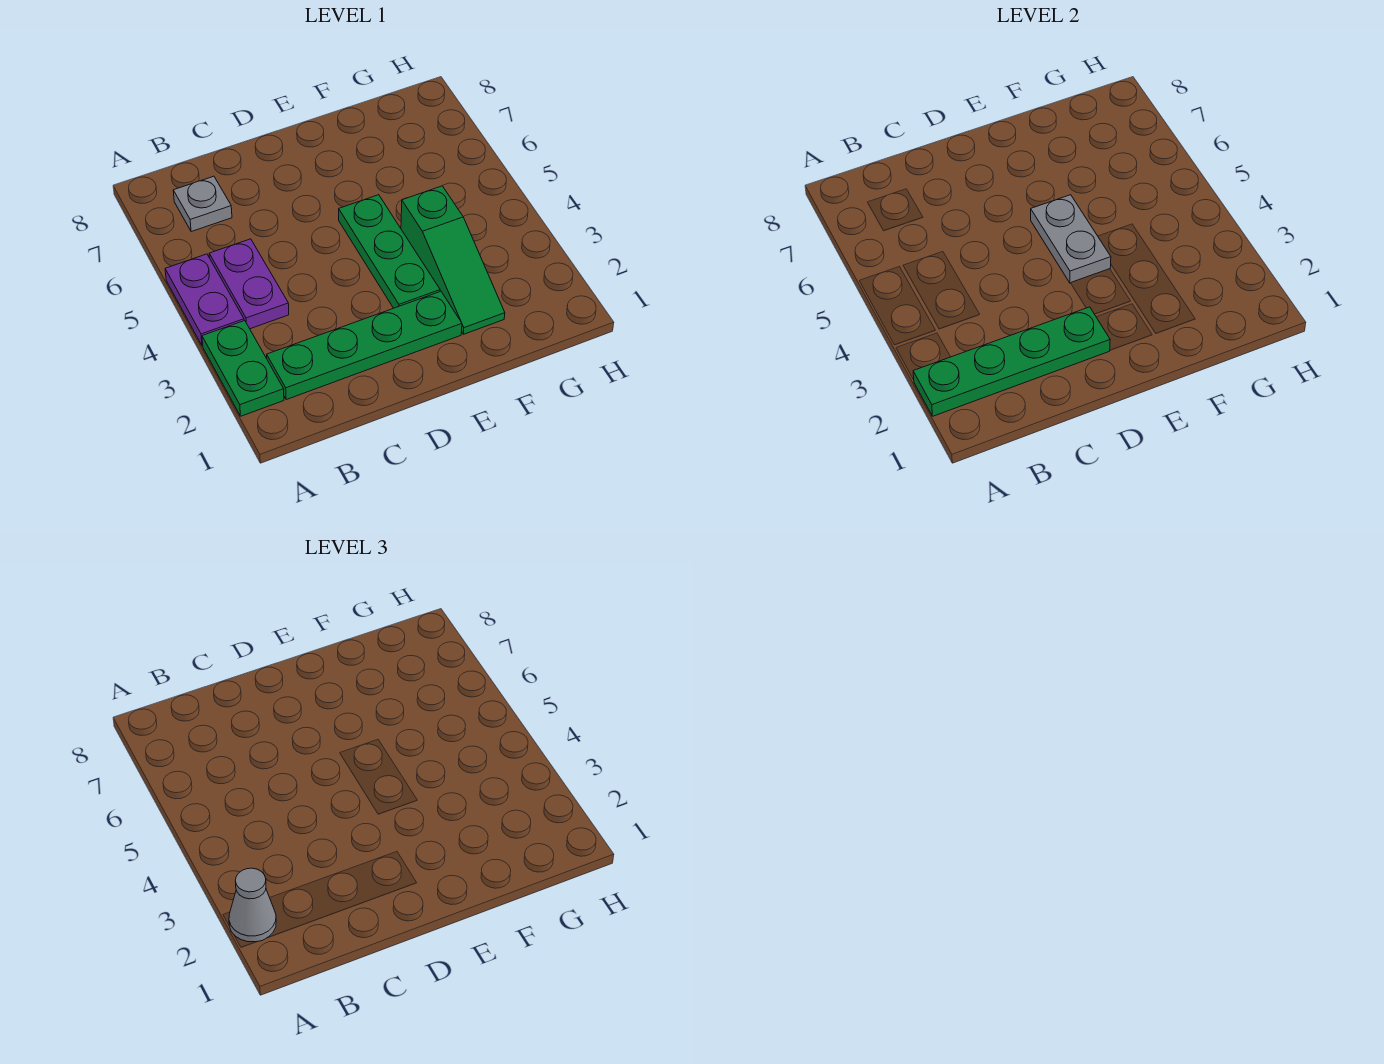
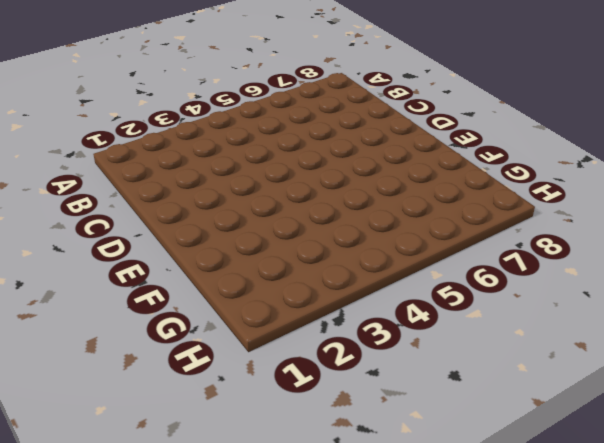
none -> green plate A2:A3 level 1
none -> purple plate A4:A5 level 1

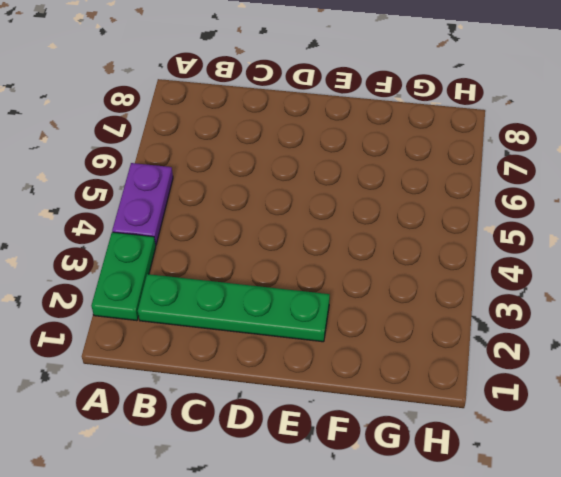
none -> purple plate B4:B5 level 1
none -> grey plate B7 level 1

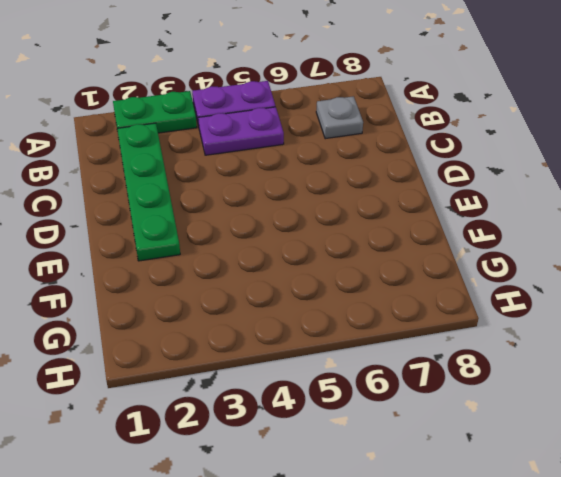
none -> green plate E3:E5 level 1
none -> green slope F2:F4 level 1 top 4

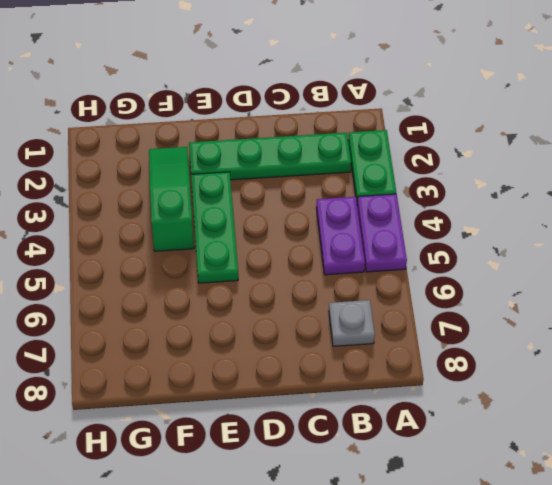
none -> green plate A2:D2 level 2
none -> grey plate E4:E5 level 2

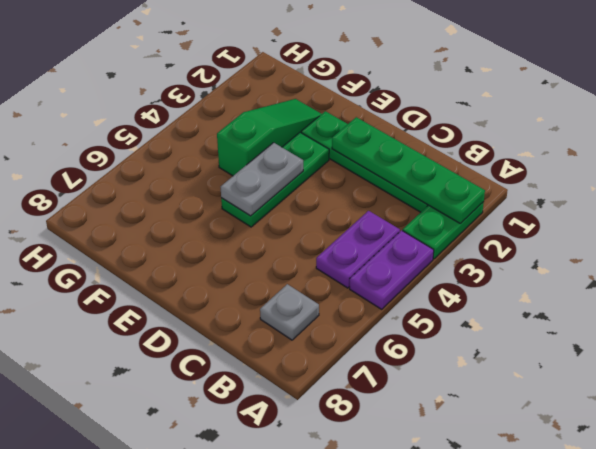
none -> grey cone A2 level 3

